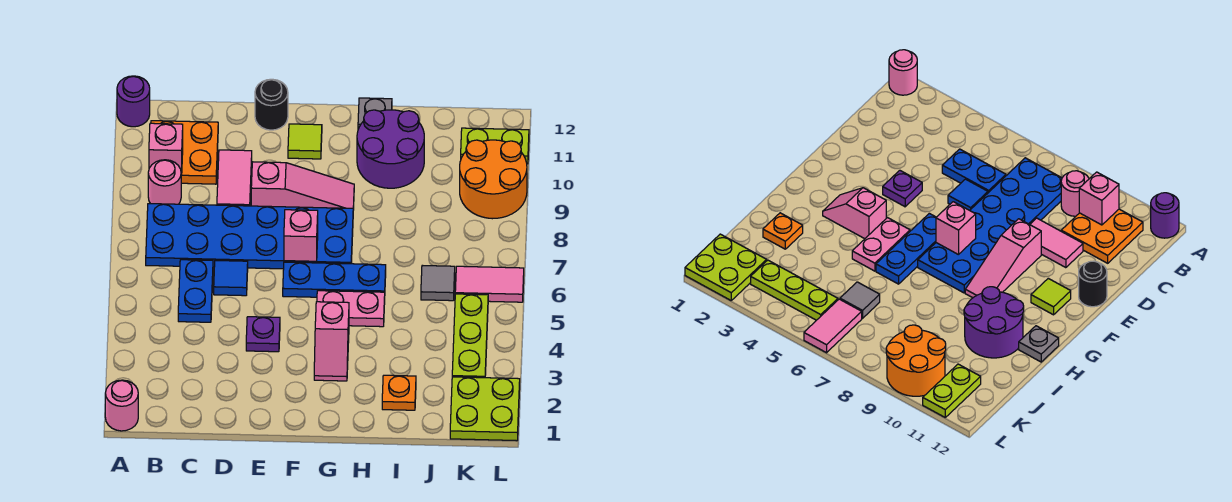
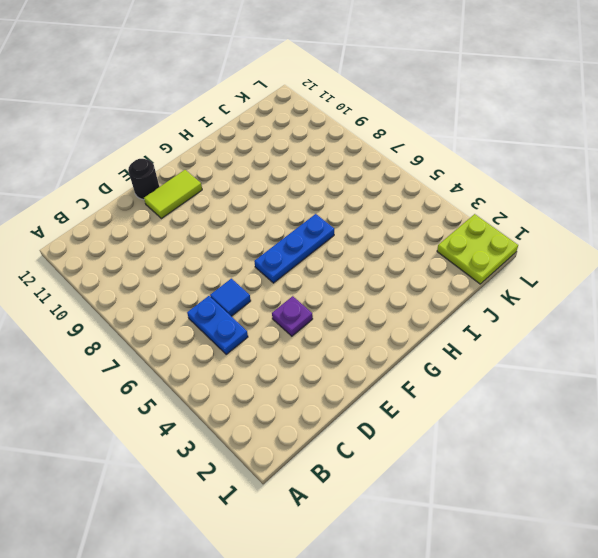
lime tile E11:F11 level 1 -> lime tile F11 level 1
none -> pink round brick A1 level 1
none -> purple round brick A12 level 1
none -> blue plate B7:G8 level 1

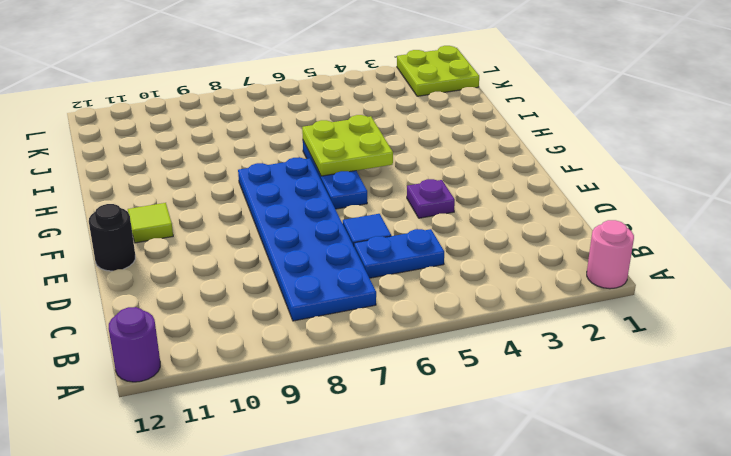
lime plate G5:H6 level 2 -> none
none -> pink round brick B9 level 1
none -> orange plate B10:C11 level 1
none -> pink tile D9:D10 level 1

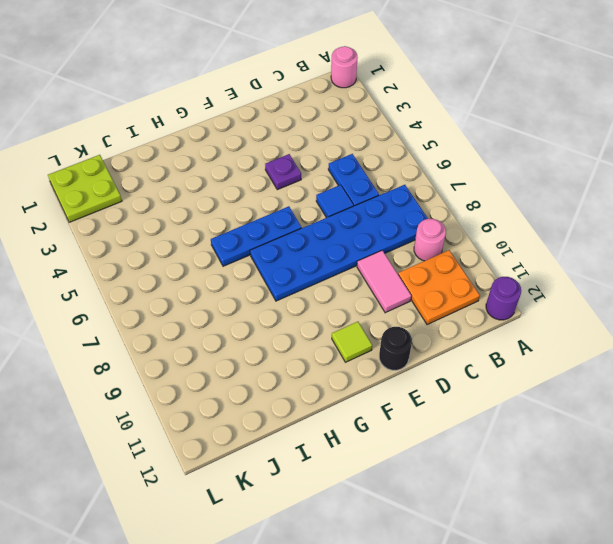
none -> pink slope E9:G9 level 1 top E
none -> pink slope G3:G4 level 1 top 4
none -> pink plate G5:H5 level 1

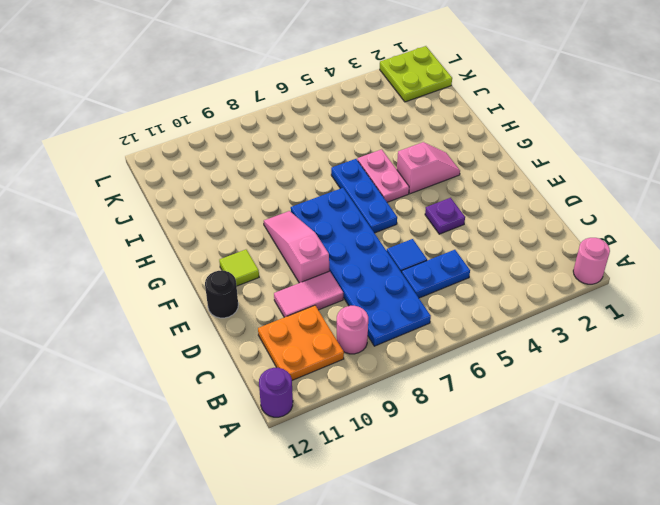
none -> purple round brick H10:I11 level 1
none -> grey plate H12 level 1
none -> orange plate I2 level 1

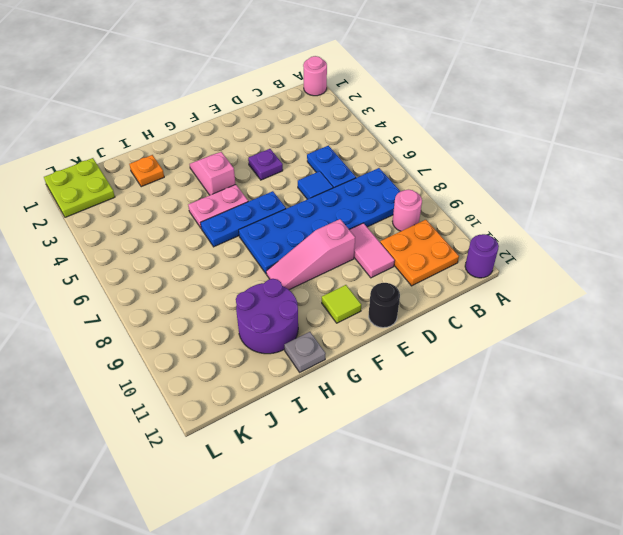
none -> grey tile J6 level 1
none -> lime plate K3:K5 level 1
none -> pink tile K6:L6 level 1

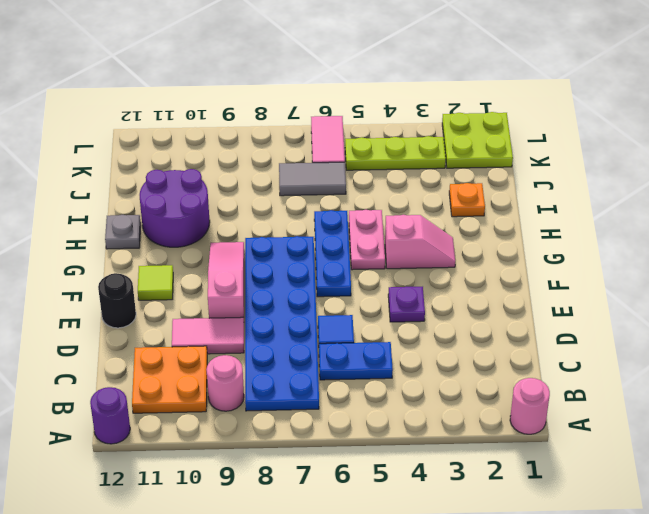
grey tile J6:J7 level 1 -> grey tile J6 level 1
none -> orange round brick K9:L10 level 1
none -> lime plate K11:L11 level 1
none -> pink brick B10 level 2

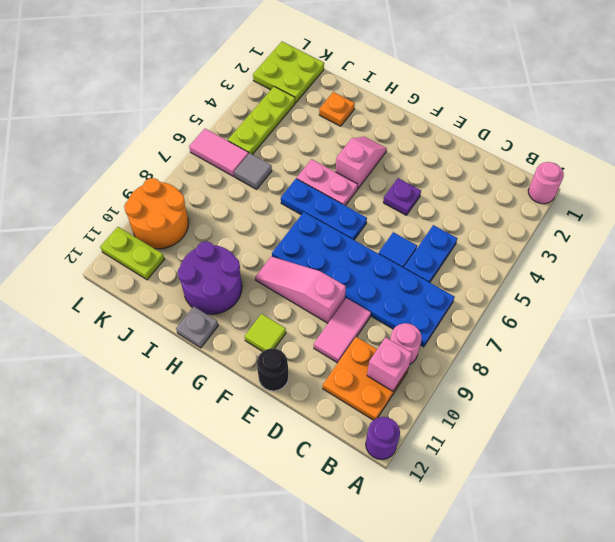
none -> pink brick F7 level 2

